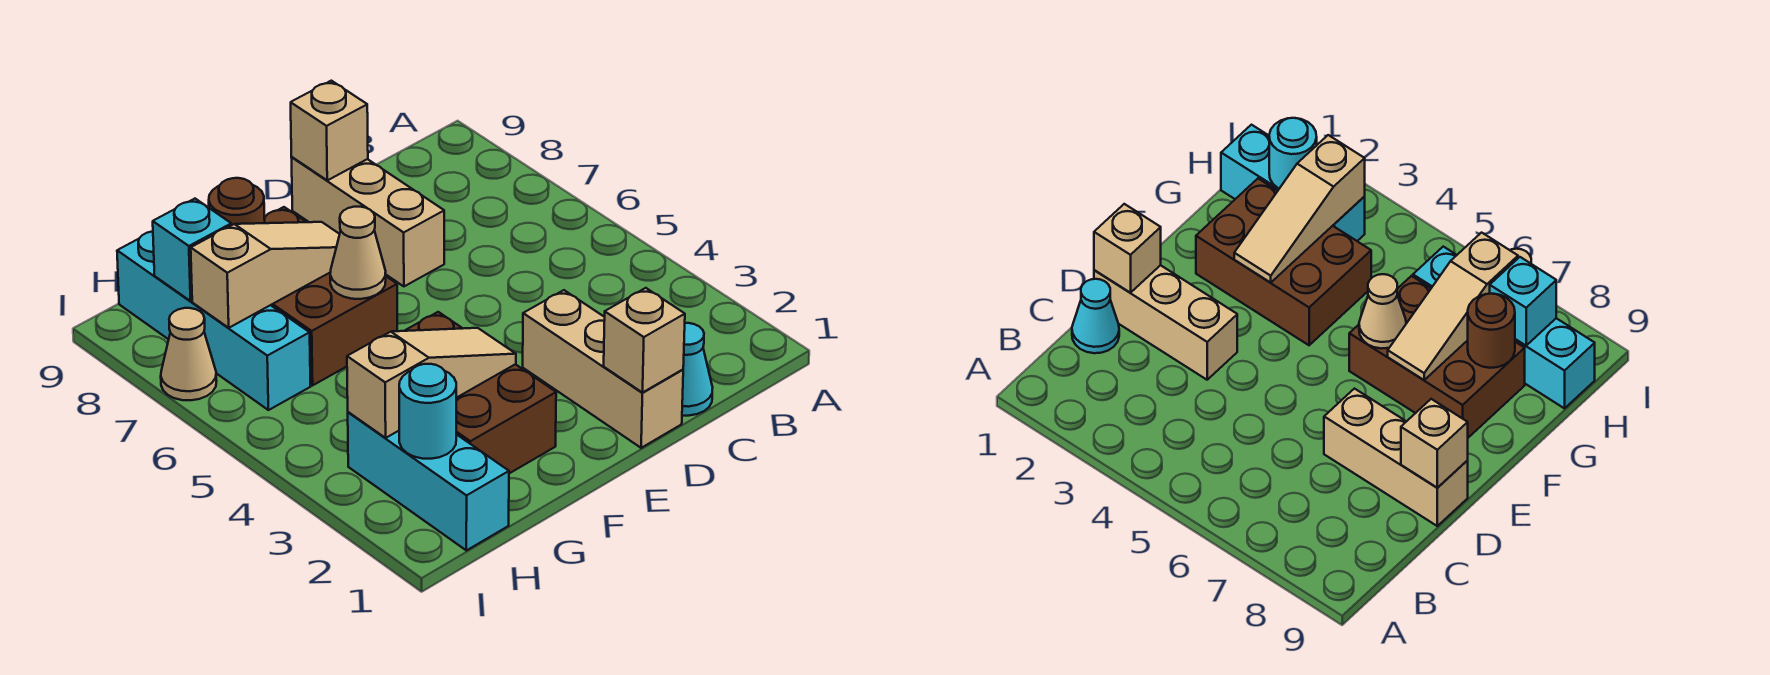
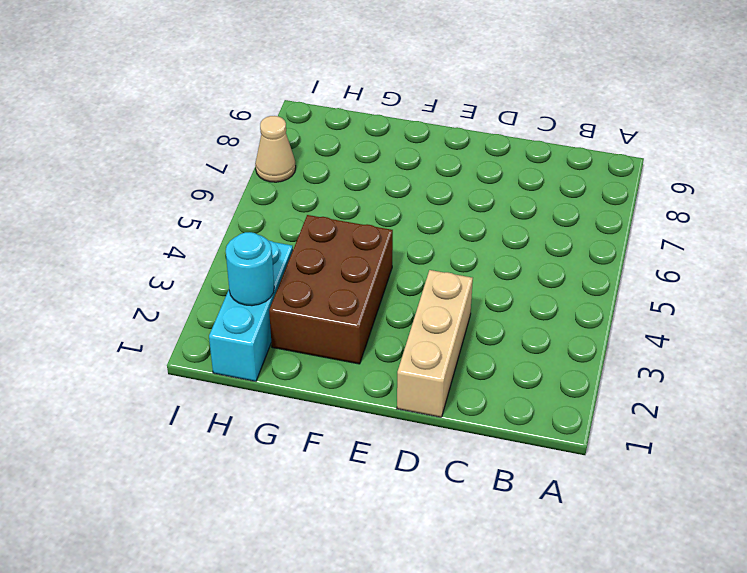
none -> cyan cone C1 level 1
none -> tan brick D7:D9 level 1
none -> brown brick F6:G8 level 1

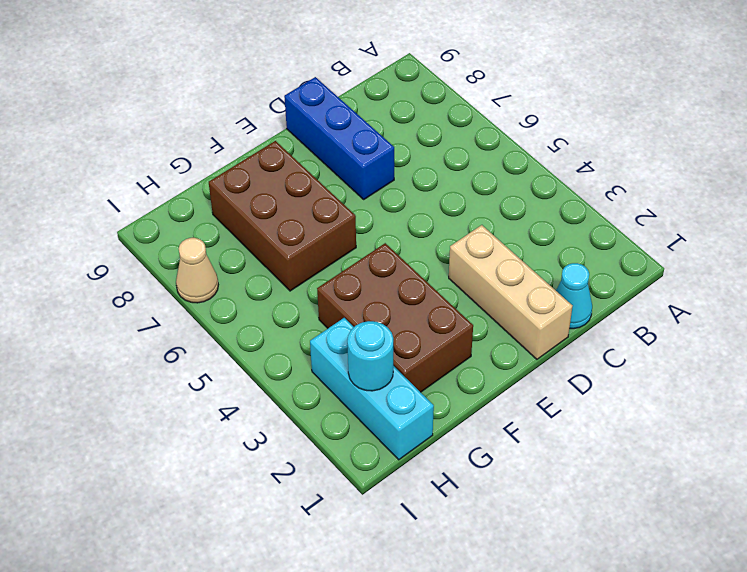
blue brick D7:D9 level 1 -> tan brick D7:D9 level 1
none -> cyan brick H6:H9 level 1
none -> tan brick D1 level 2
none -> tan brick D9 level 2

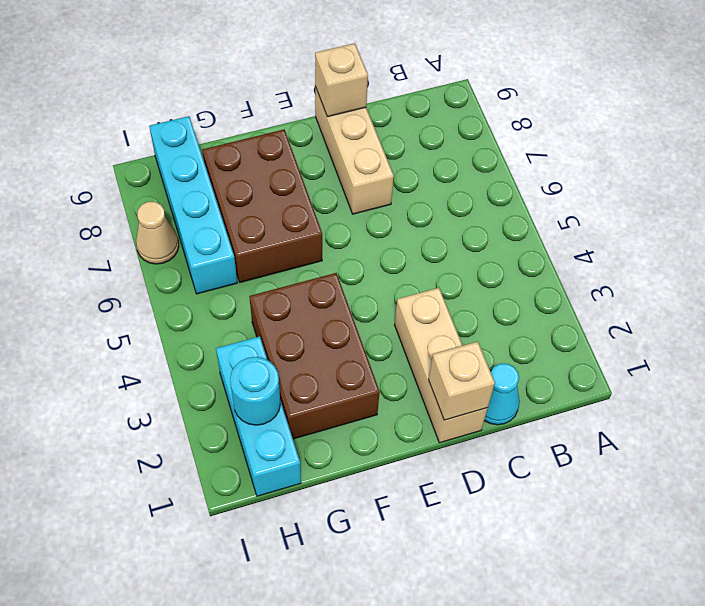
none -> tan slope F3:H3 level 2 top H
none -> tan cone F6 level 2
none -> tan slope F7:H7 level 2 top H

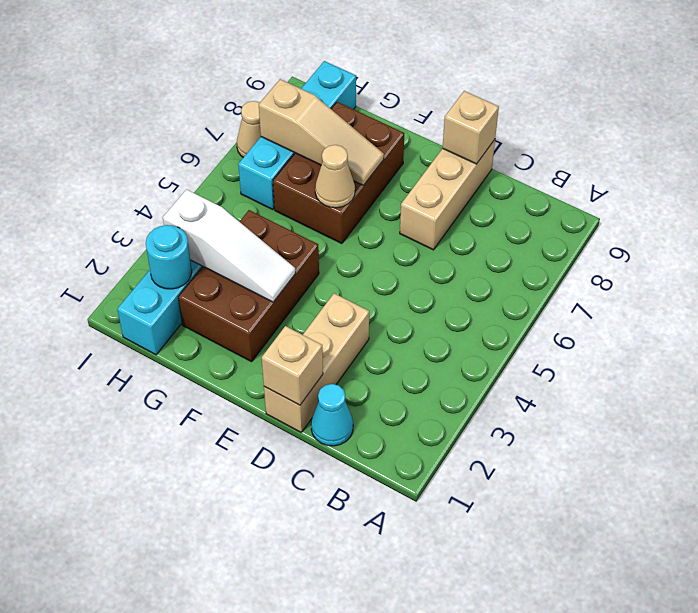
white slope F3:H3 level 2 top H -> tan slope F3:H3 level 2 top H
none -> brown round brick G8 level 2
none -> cyan brick H8 level 2

